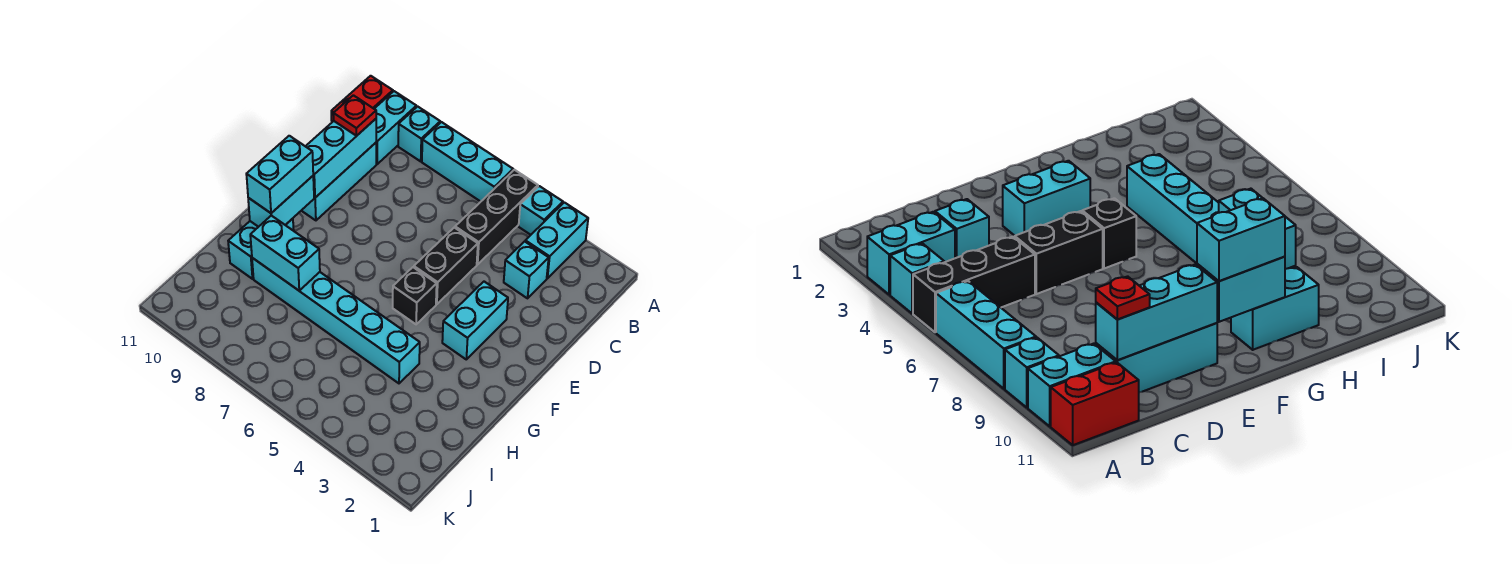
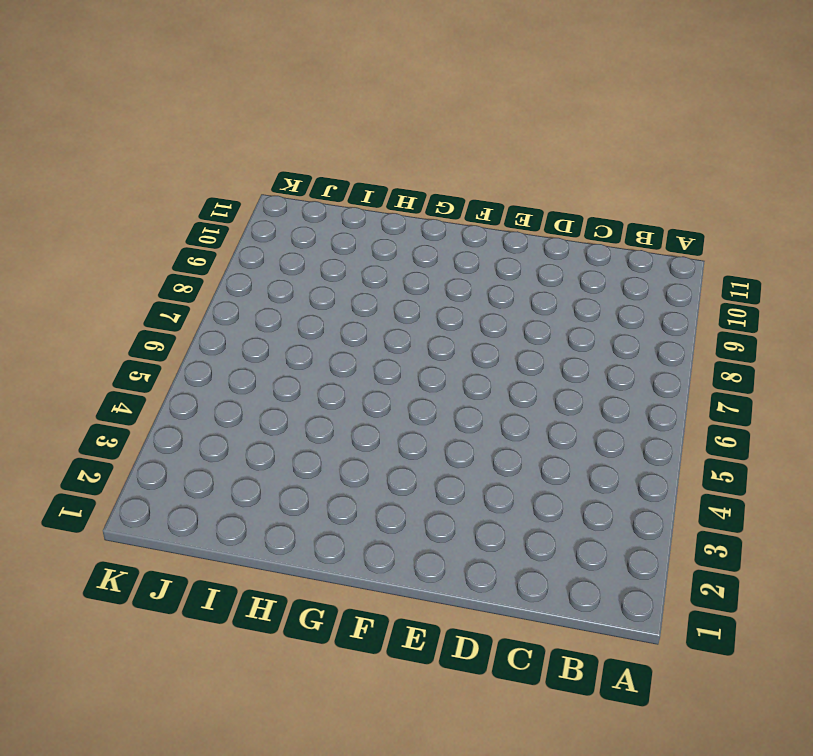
none -> cyan brick A3:B3 level 1
none -> cyan brick A4 level 1
none -> black brick A5:C5 level 1

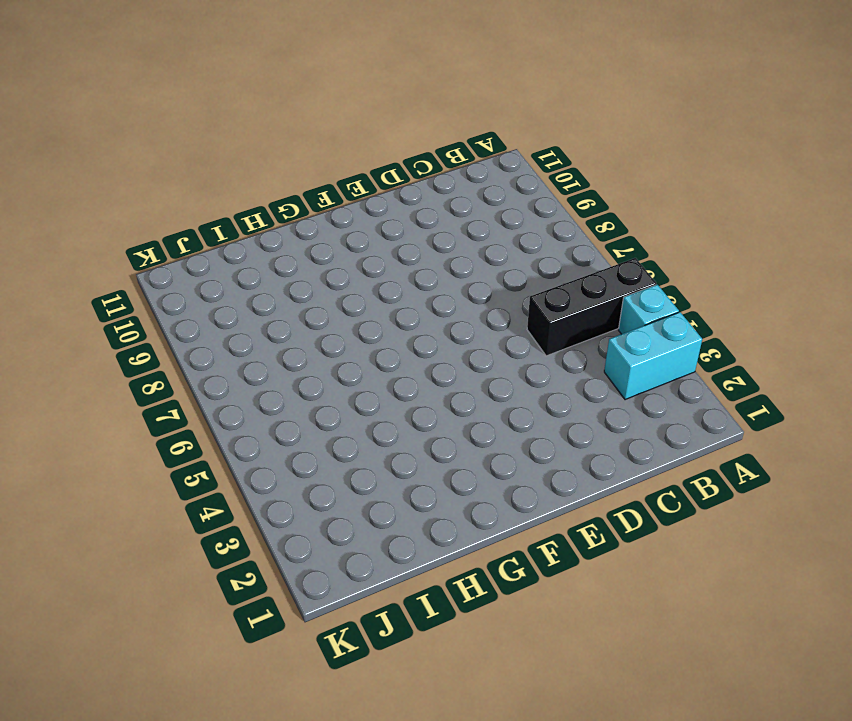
none -> cyan brick A6:A8 level 1
none -> cyan brick A9 level 1
none -> cyan brick A10:B10 level 1

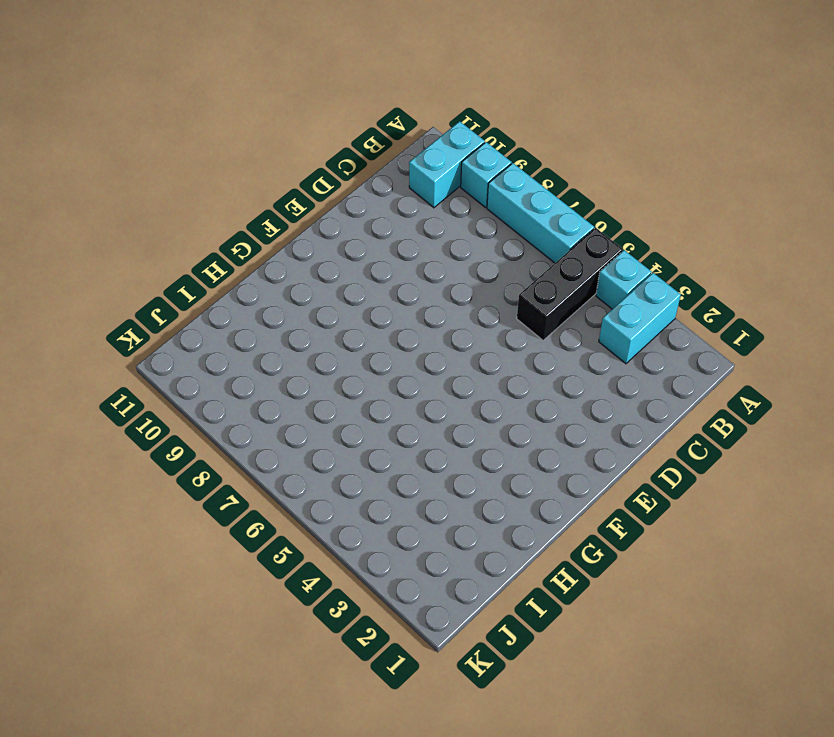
none -> red brick A11:B11 level 1
none -> cyan brick C3 level 1
none -> cyan brick C10:E10 level 1

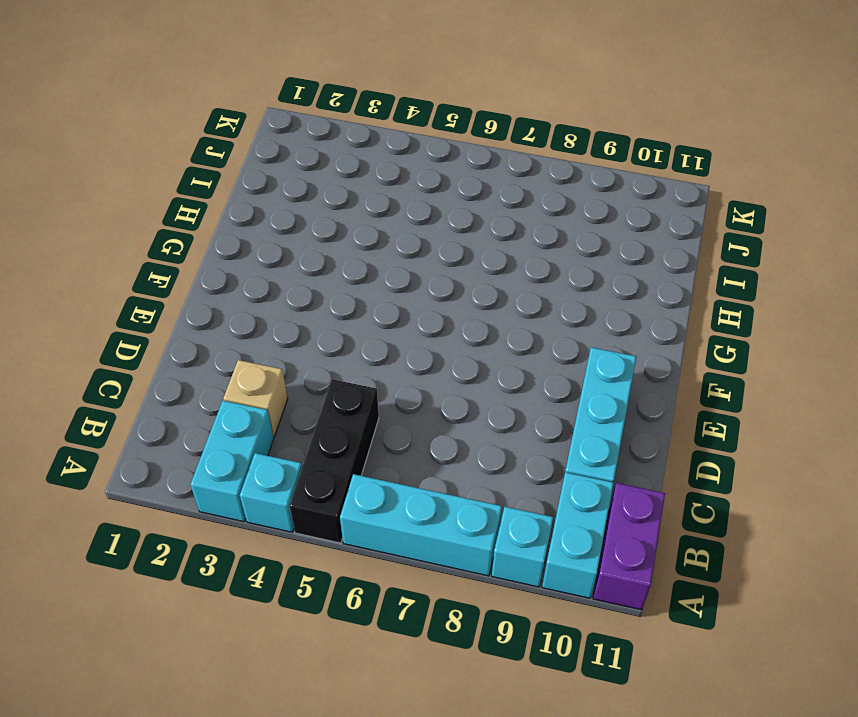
purple brick A11:B11 level 1 -> red brick A11:B11 level 1
tan brick C3 level 1 -> cyan brick C3 level 1
none -> black brick D5:E5 level 1
none -> cyan brick E3:F3 level 1
none -> black brick F5 level 1

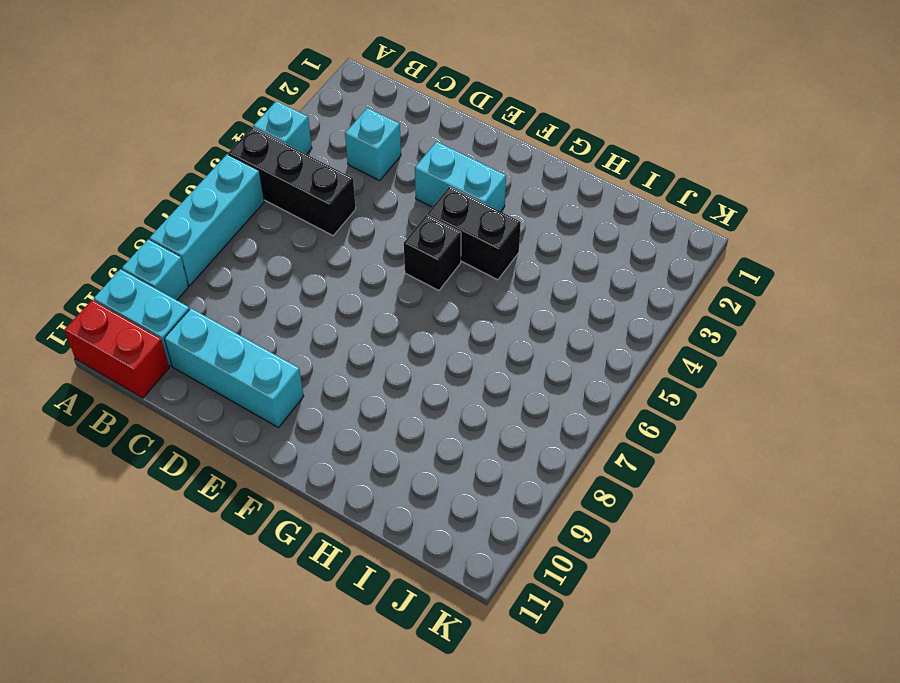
black brick F4:G4 level 1 -> black brick D5:E5 level 1
none -> cyan brick A3:B3 level 1
none -> cyan brick G10:H10 level 1
none -> cyan brick H4:H9 level 1

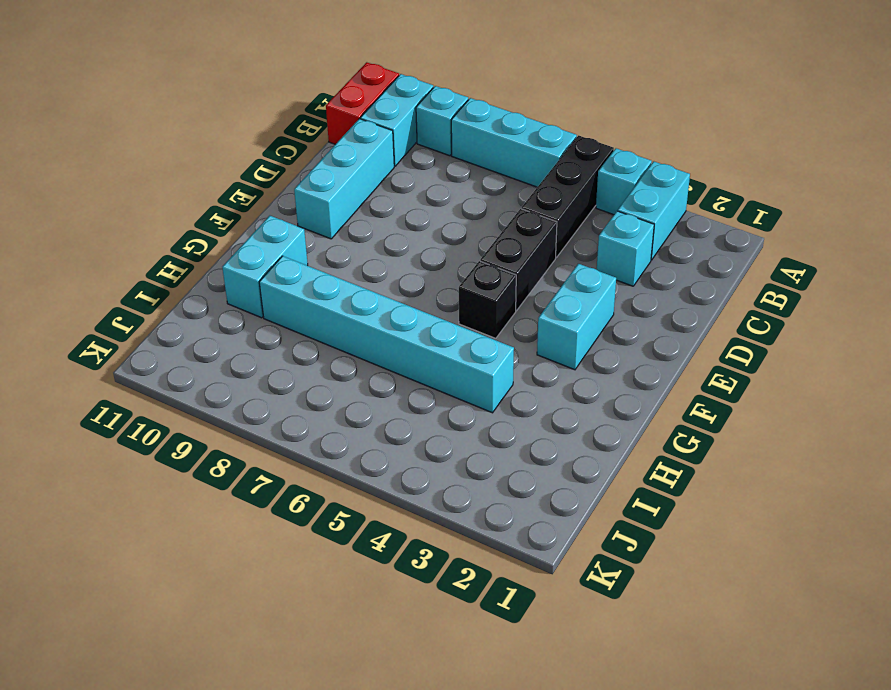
none -> cyan brick C10:E10 level 2
none -> cyan brick F10:G10 level 2
none -> cyan brick H8:H9 level 2

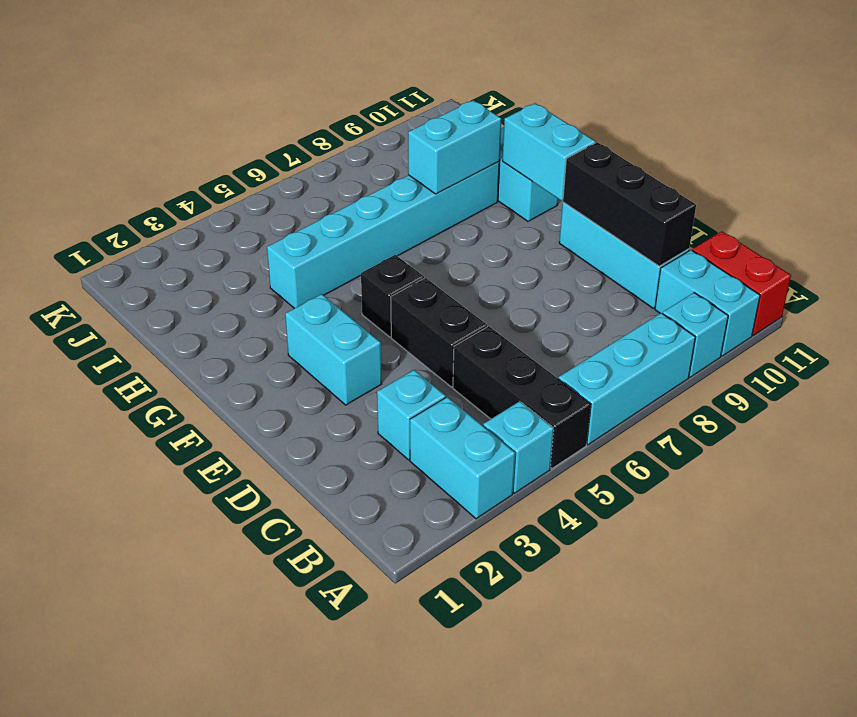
black brick C10:E10 level 2 -> cyan brick C10:E10 level 2
none -> red plate C10 level 3
none -> cyan brick F10:G10 level 3

